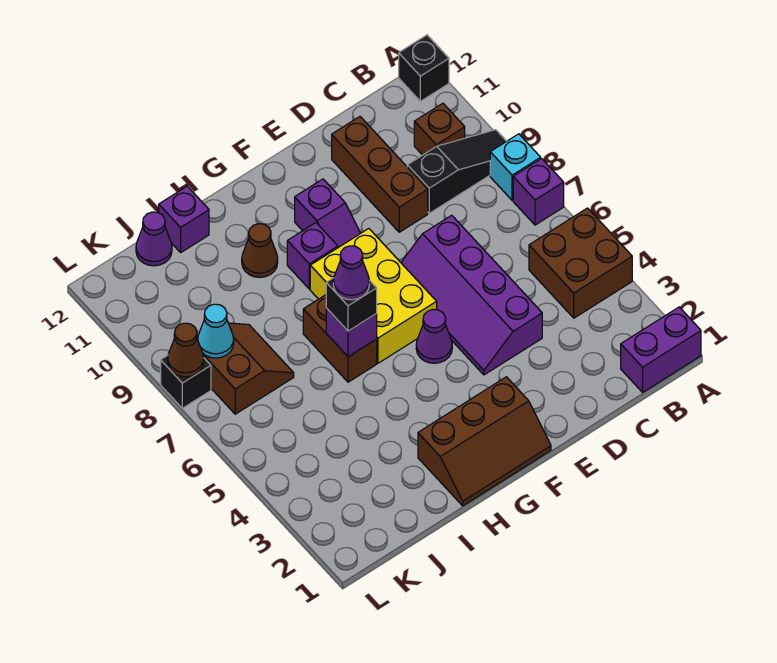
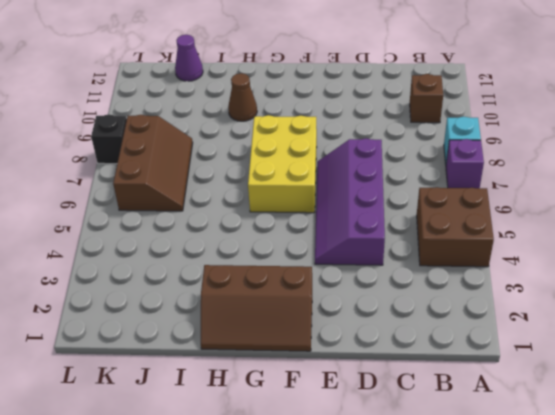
brown slope J6:K8 level 1 top K -> brown slope J7:K8 level 1 top K
none -> purple brick A1:B1 level 1
none -> black slope A9:C9 level 1 top C
none -> black brick A12 level 1

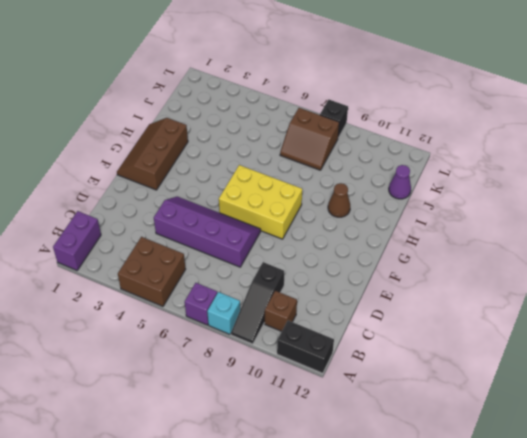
black brick A11:A12 level 1 -> black brick A12 level 1
none -> brown brick D9:D11 level 1
none -> purple cone F5 level 1
none -> purple slope F9:F10 level 1 top 10

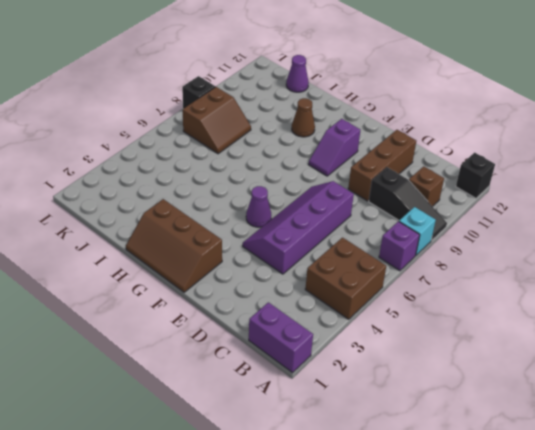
none -> yellow brick F6:G8 level 1
none -> purple brick G9 level 1
none -> brown brick H6:H7 level 1

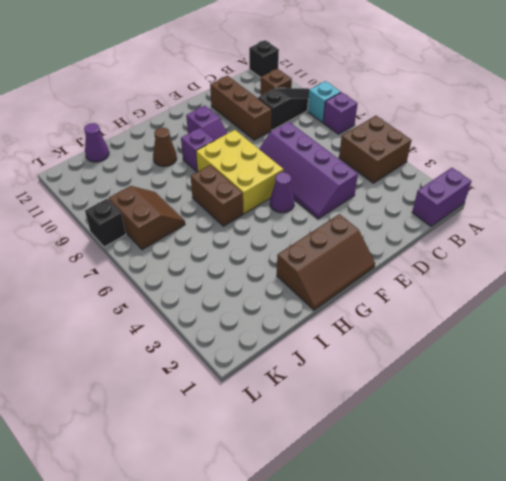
none -> purple brick I12 level 1
none -> purple brick H6 level 2
none -> cyan cone K8 level 2

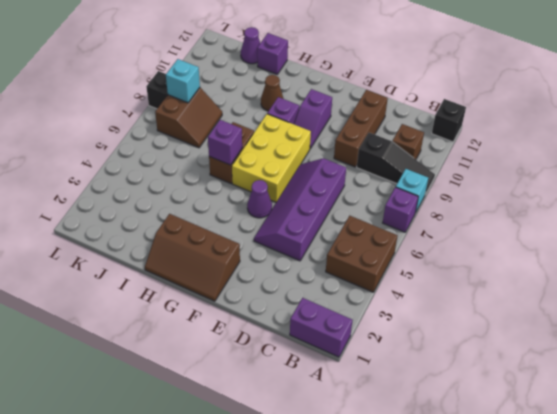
cyan brick K8 level 2 -> cyan cone K8 level 2
none -> brown cone L8 level 2
none -> black brick H6 level 3
none -> purple cone H6 level 4

